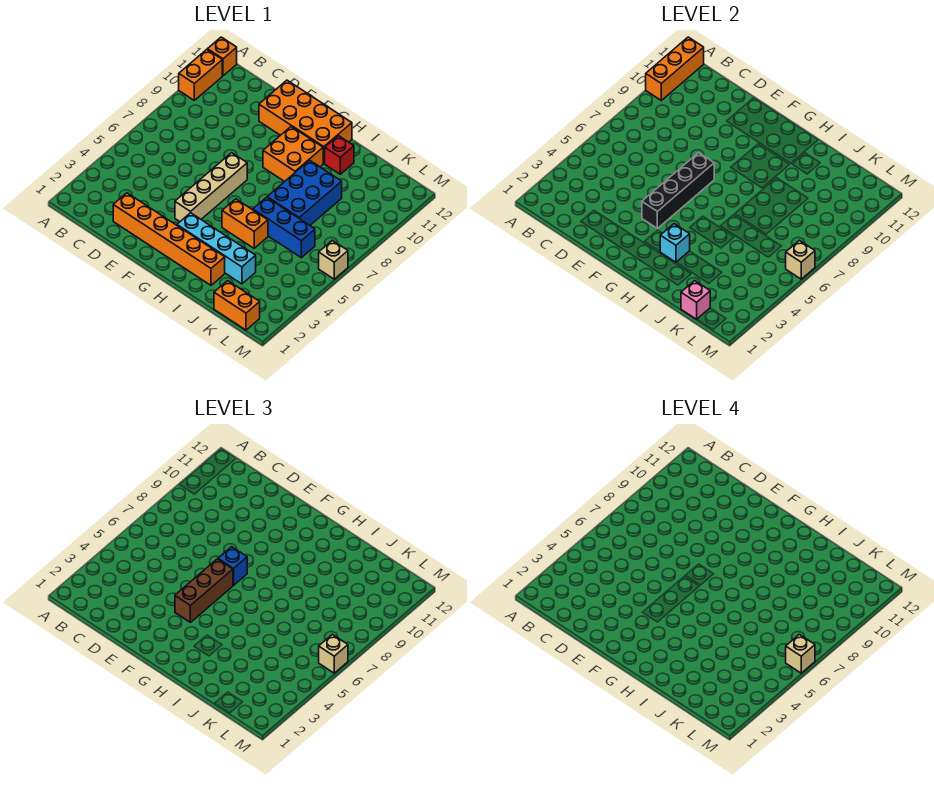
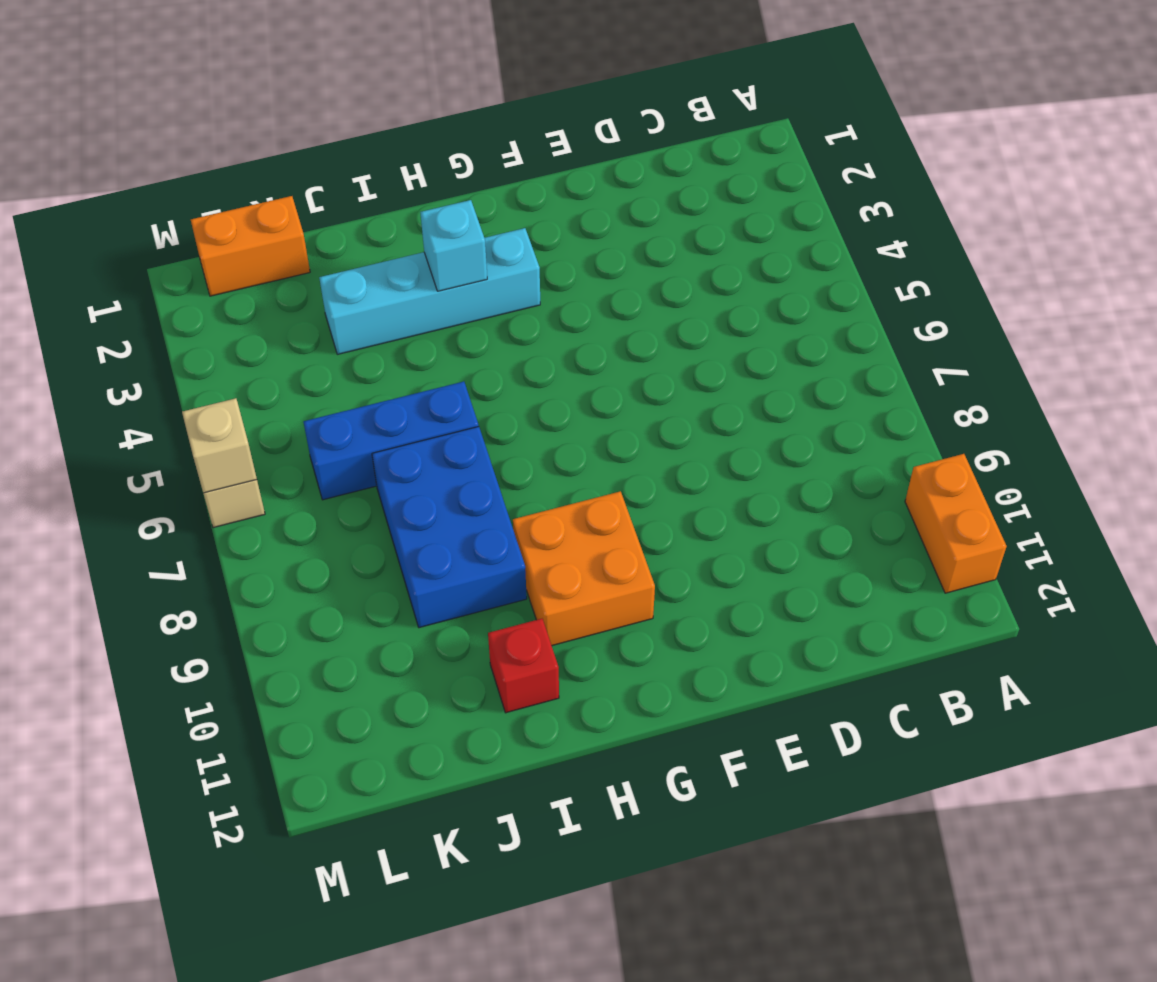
none -> orange brick A12 level 1
none -> orange brick D2:I2 level 1
none -> orange brick E11:H12 level 1

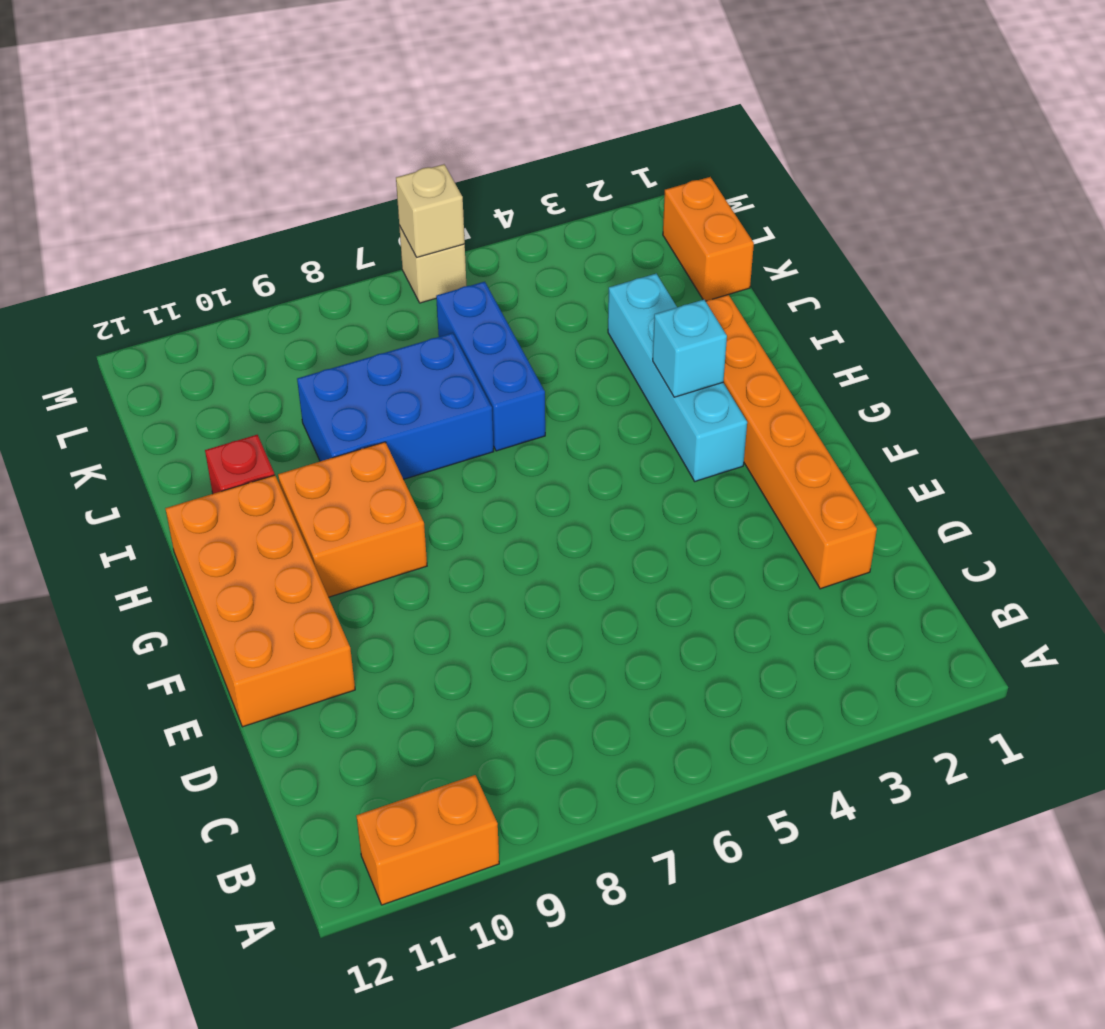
none -> orange brick A12 level 1
none -> tan brick F4:F7 level 1
none -> orange brick H5:I5 level 1

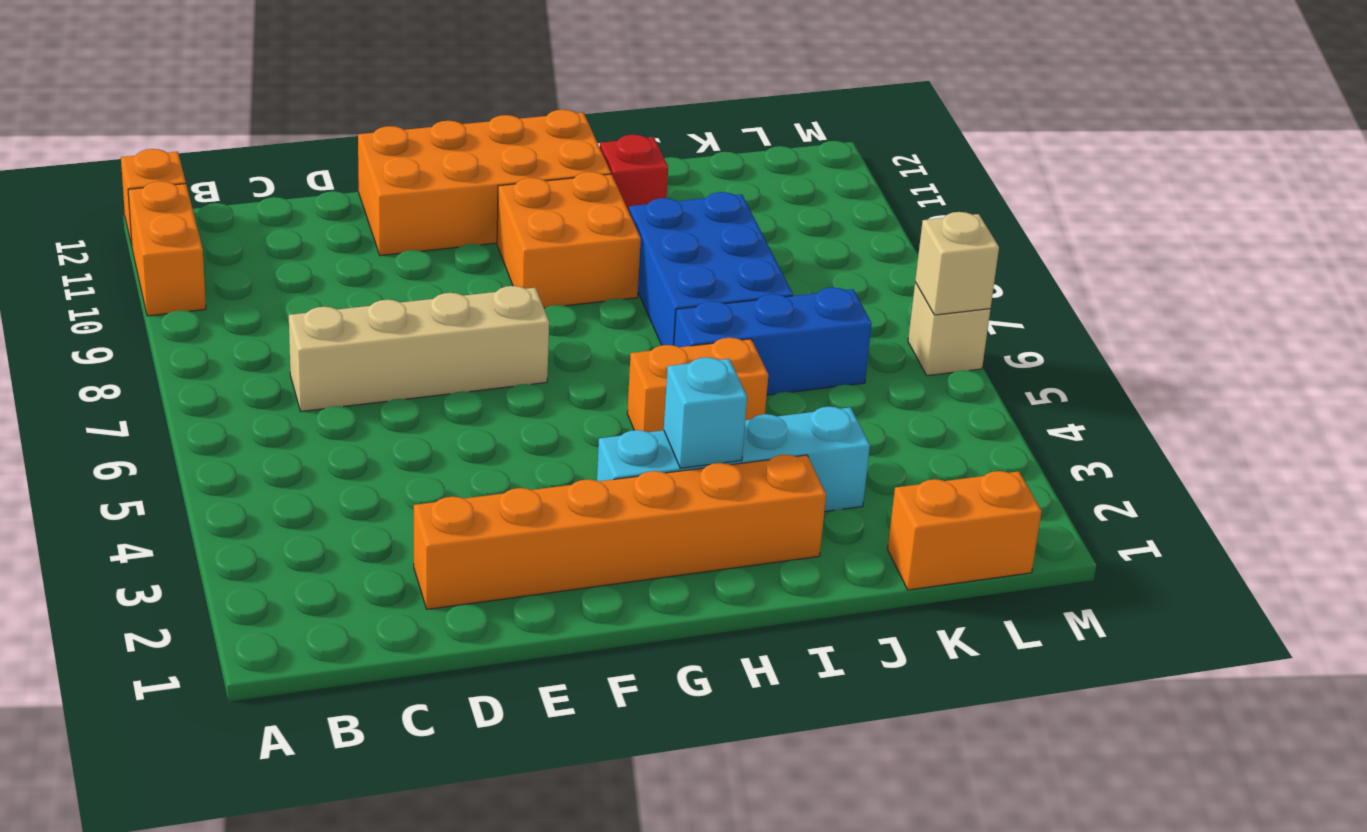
tan brick C7:F7 level 1 -> tan brick F4:F7 level 1
none -> orange brick A10:A12 level 2
none -> black brick F4:F7 level 2
none -> pink brick K1 level 2

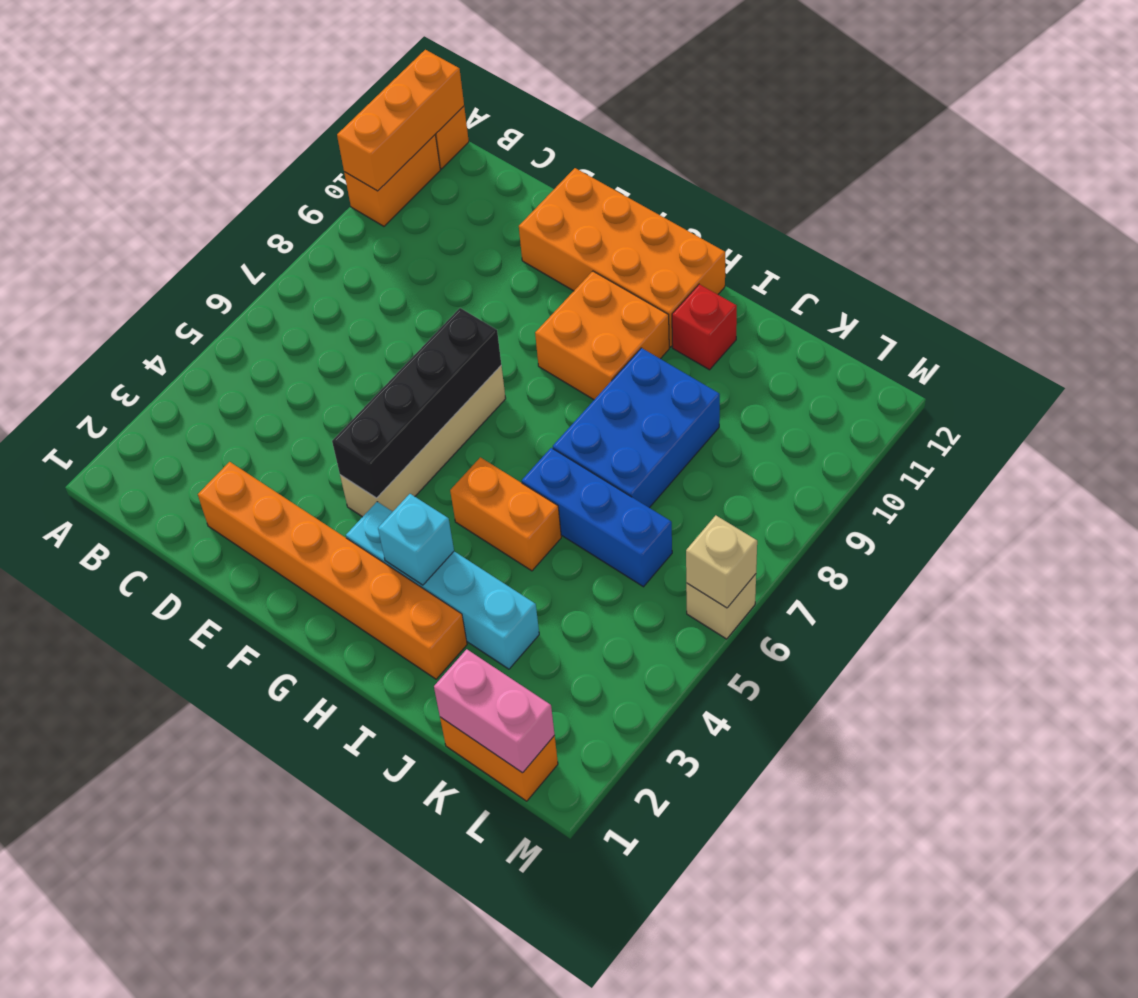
pink brick K1:L1 level 2 -> pink brick K1 level 2
none -> brown brick F4:F6 level 3
none -> blue brick F7 level 3
none -> tan brick M6 level 3

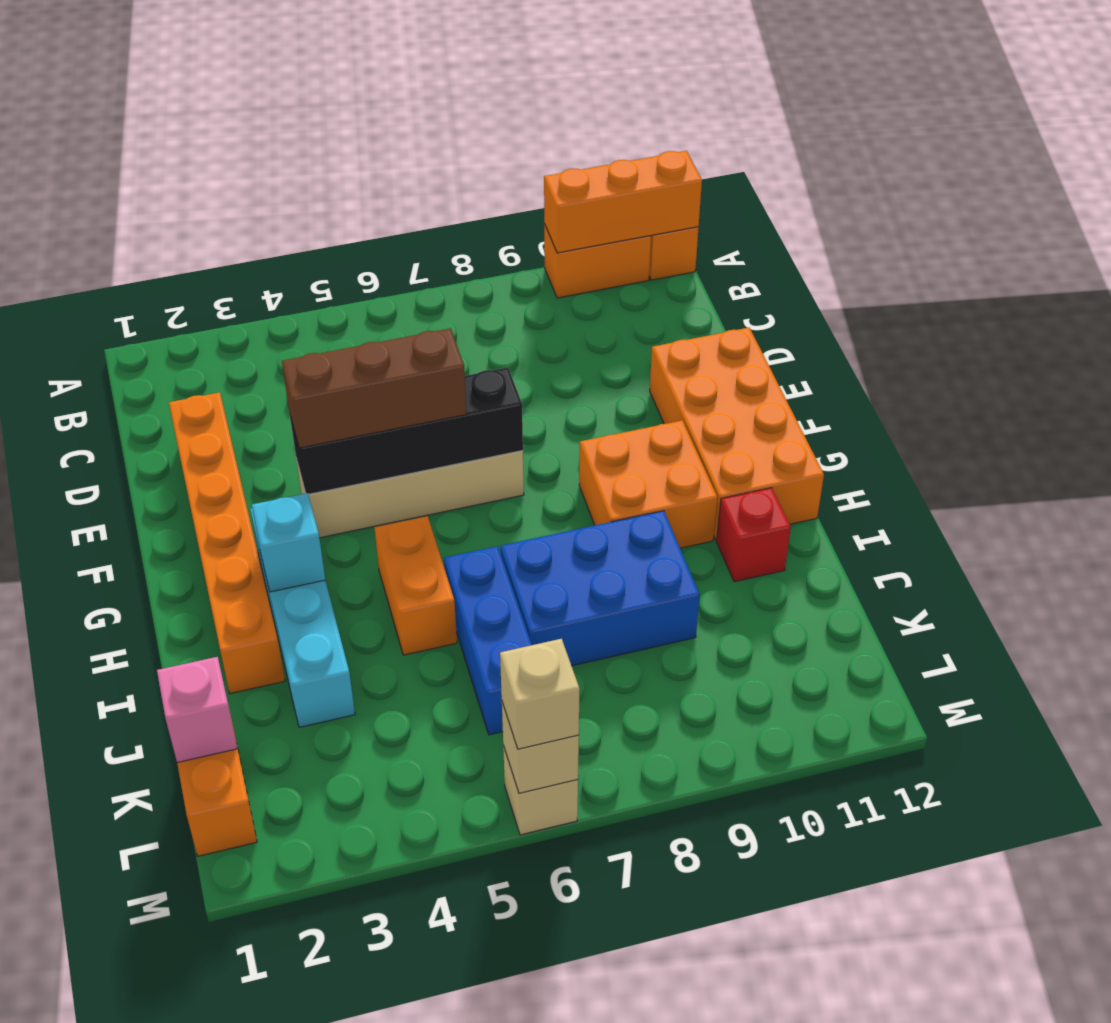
none -> blue brick F7 level 3
none -> tan brick M6 level 4

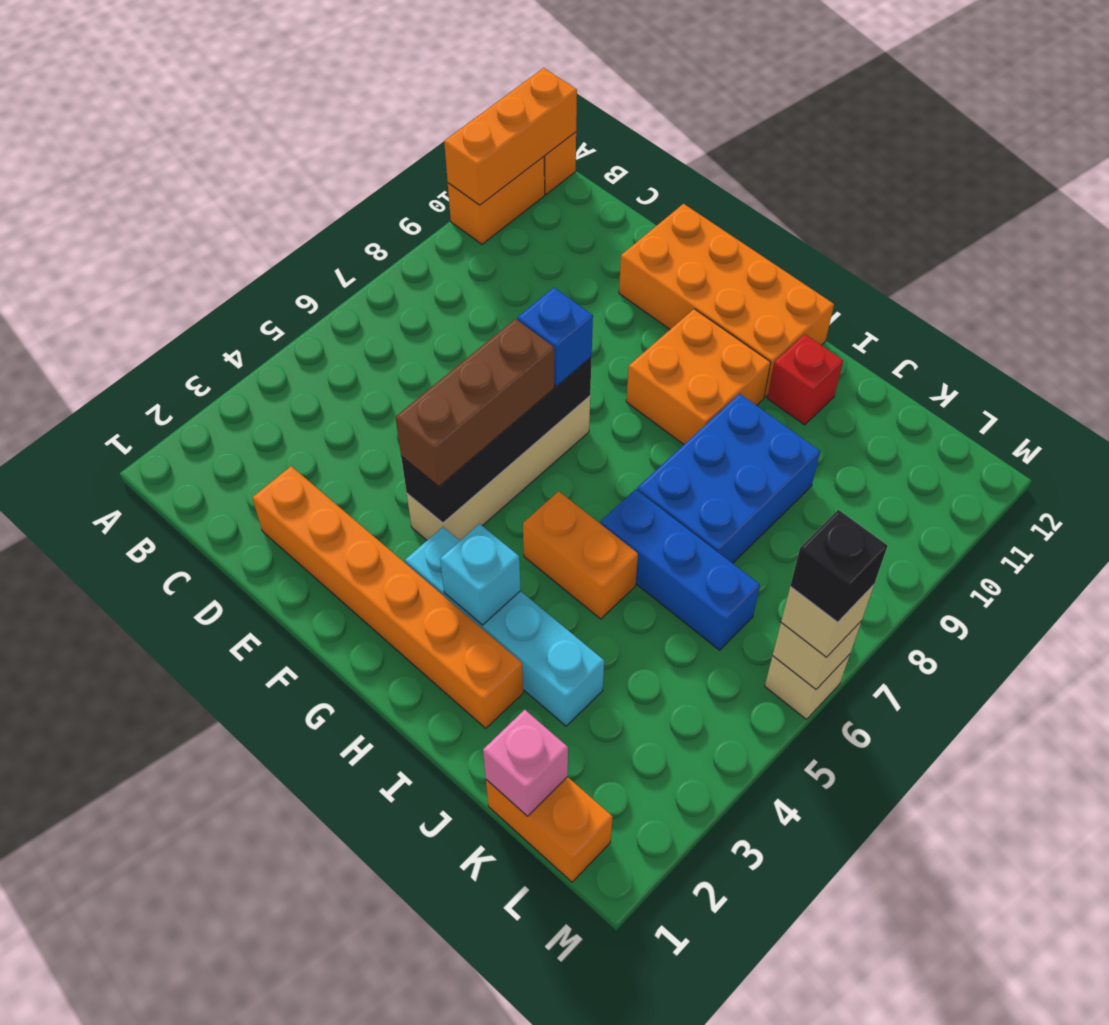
black brick M6 level 4 -> tan brick M6 level 4

